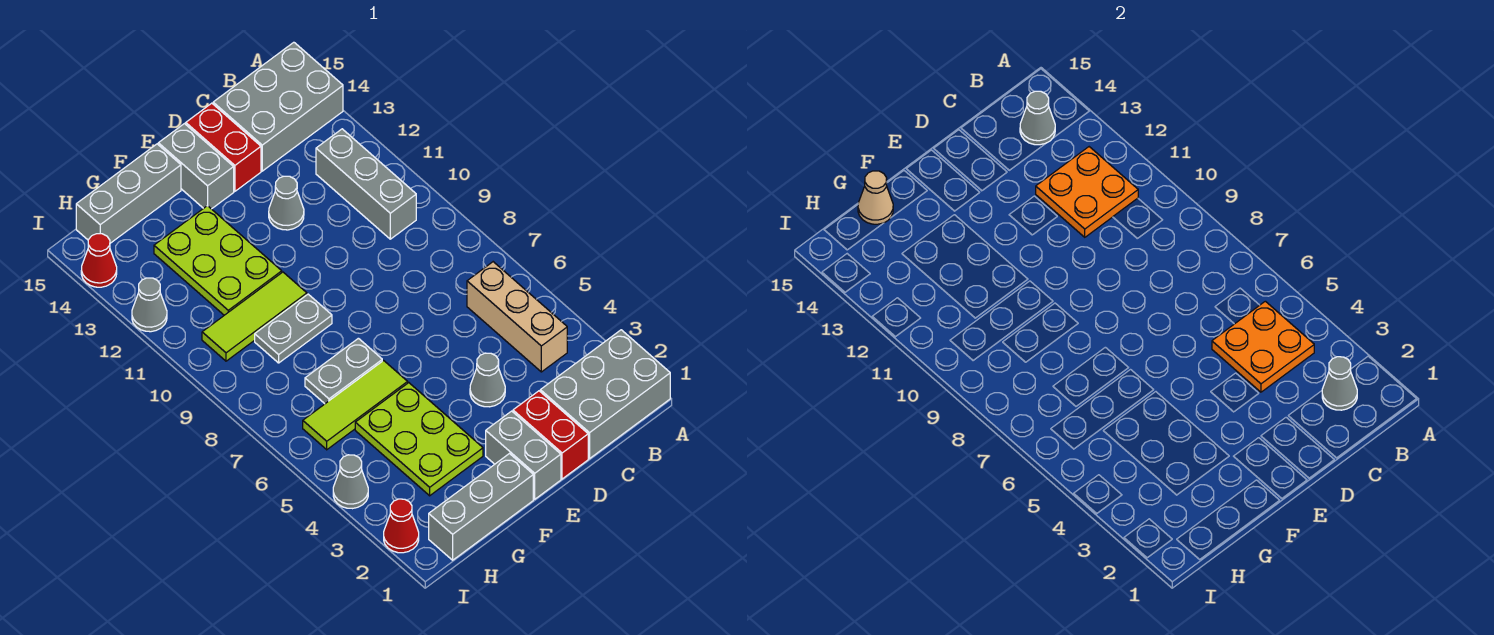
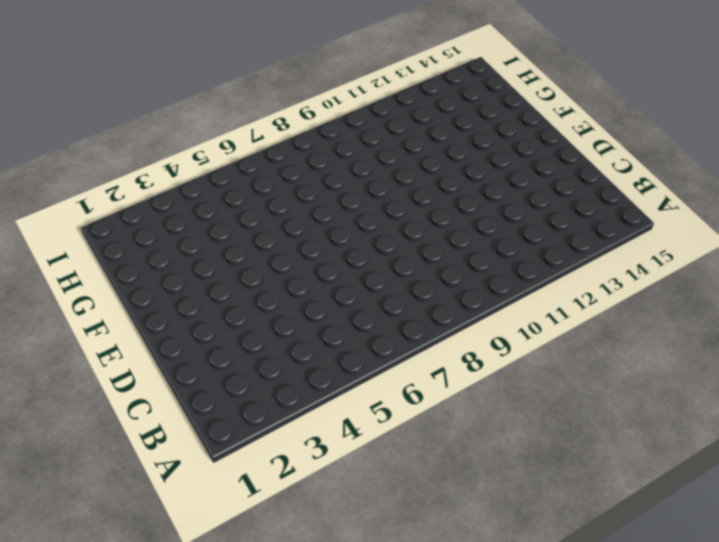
none -> grey brick A1:C2 level 1
none -> grey brick A14:C15 level 1
none -> tan brick B4:B6 level 1

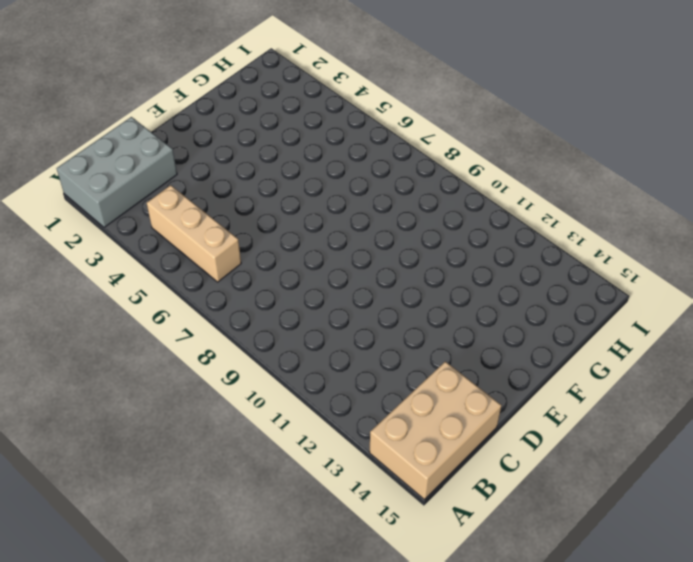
tan brick A14:C15 level 1 -> grey brick A14:C15 level 1
none -> grey brick B10:B12 level 1
none -> red brick D1:D2 level 1
none -> grey cone D4 level 1

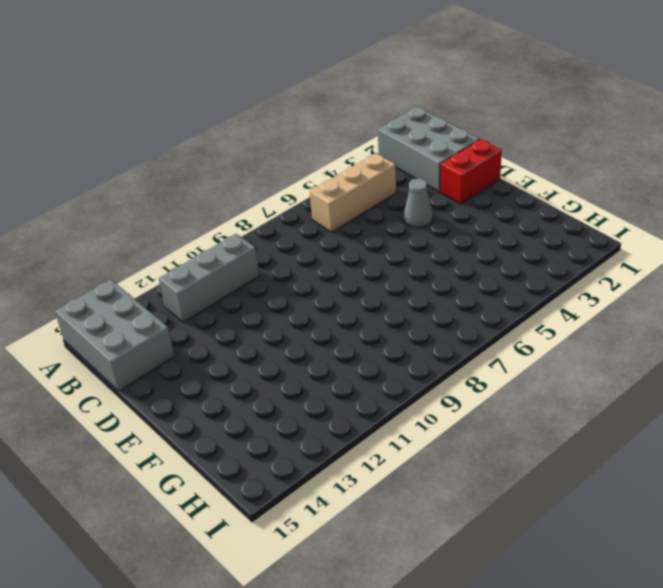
none -> grey cone D12 level 1
none -> red brick D14:D15 level 1
none -> grey brick E1:E2 level 1

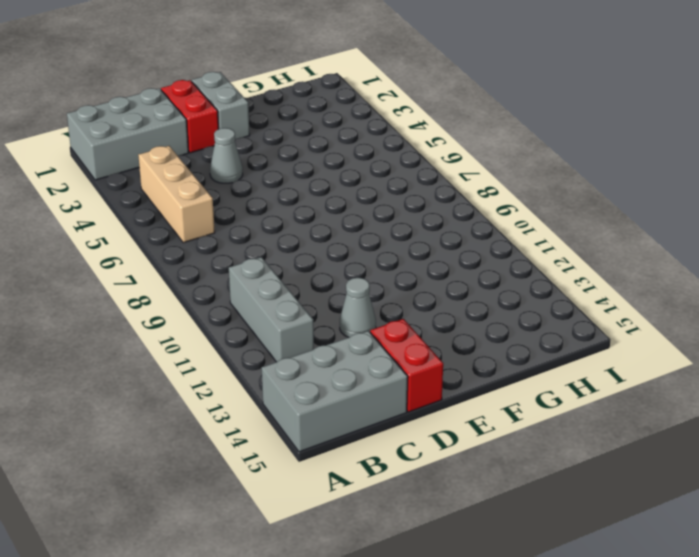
none -> grey brick E14:E15 level 1
none -> grey brick F1:H1 level 1
none -> lime plate F3:G5 level 1

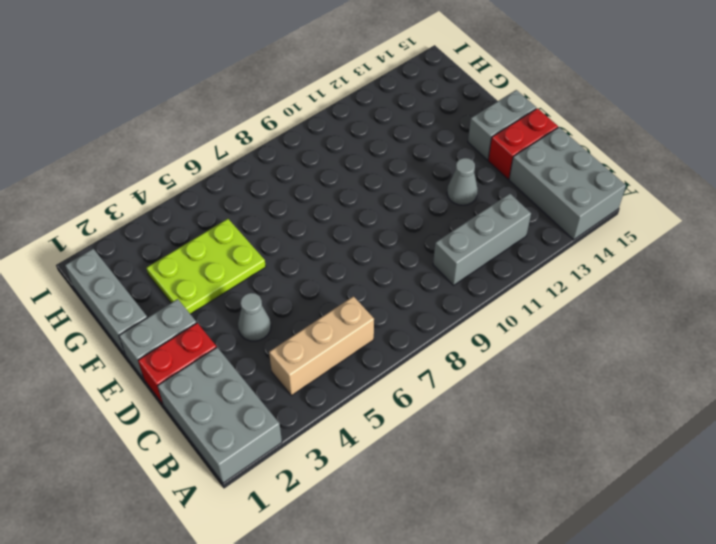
none -> lime tile F6:H6 level 1
none -> grey plate F7:G7 level 1
none -> grey plate F9:G9 level 1

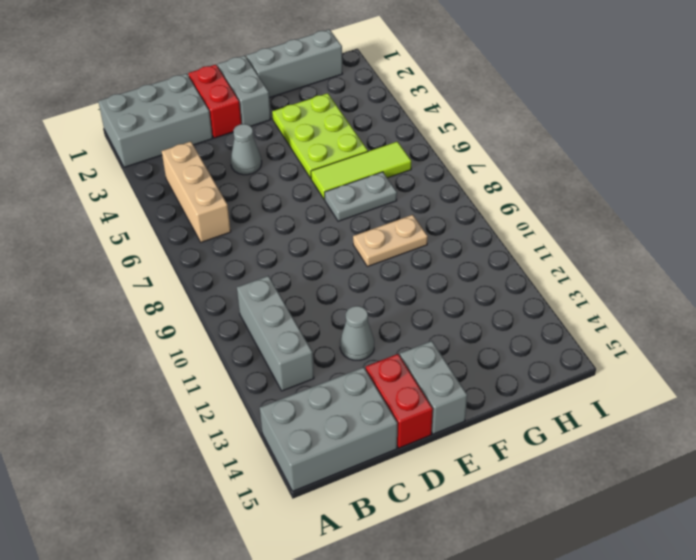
tan plate F9:G9 level 1 -> grey plate F9:G9 level 1
none -> lime tile F10:H10 level 1
none -> lime plate F11:G13 level 1
none -> grey brick F15:H15 level 1

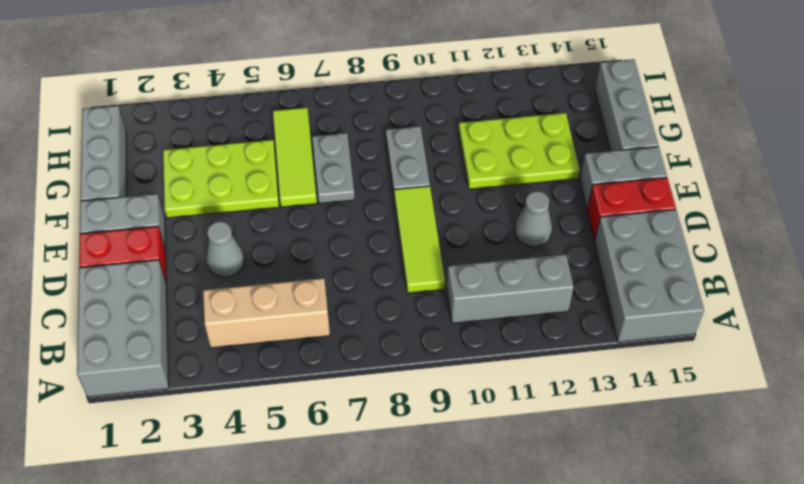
lime tile C9:E9 level 1 -> lime tile F10:H10 level 1
none -> red cone I2 level 1
none -> grey cone I4 level 1
none -> grey cone I12 level 1

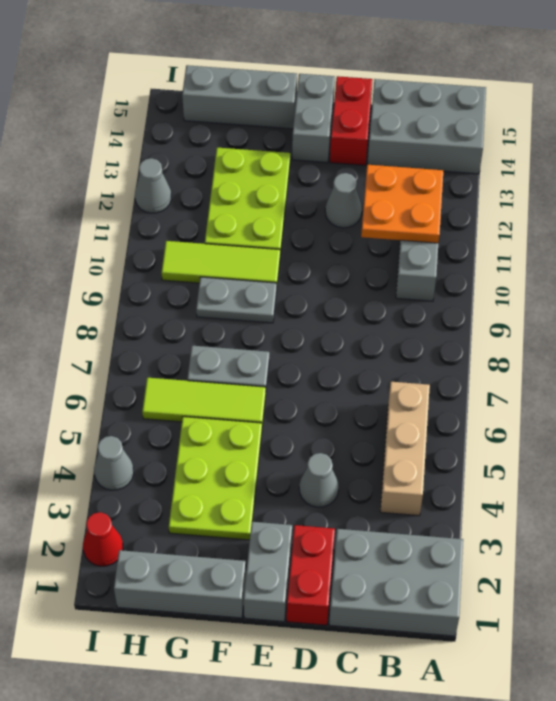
none -> red cone I14 level 1
none -> grey cone B2 level 2
none -> orange plate B4:C5 level 2

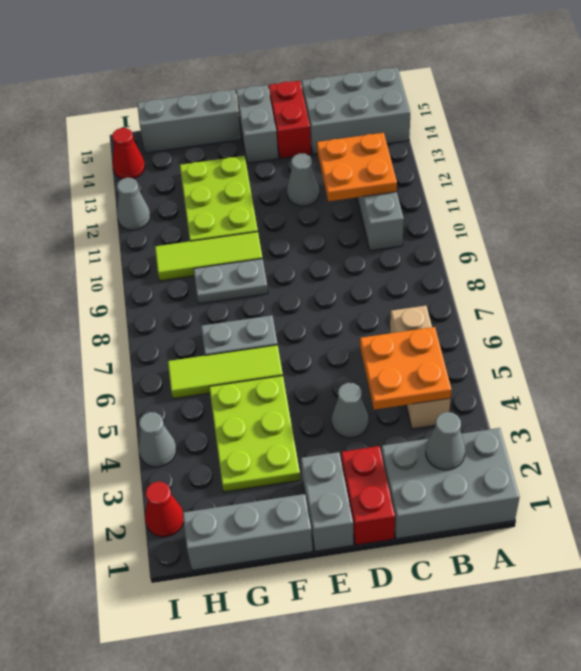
none -> grey cone B14 level 2
none -> tan cone G15 level 2

